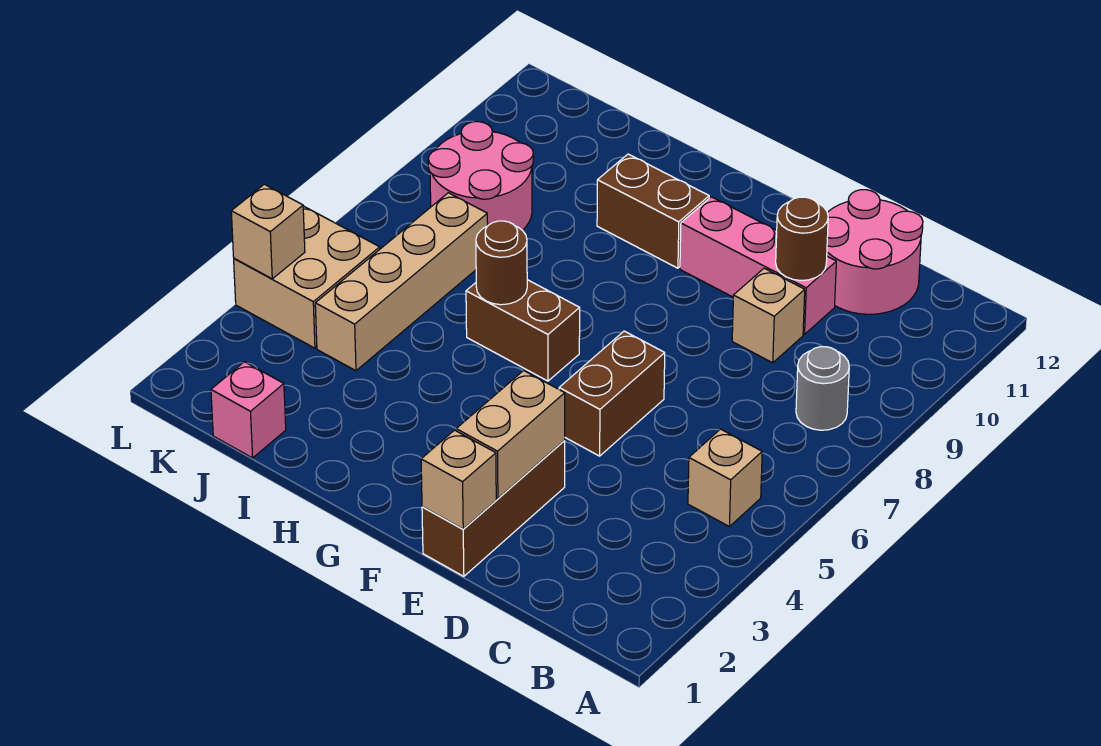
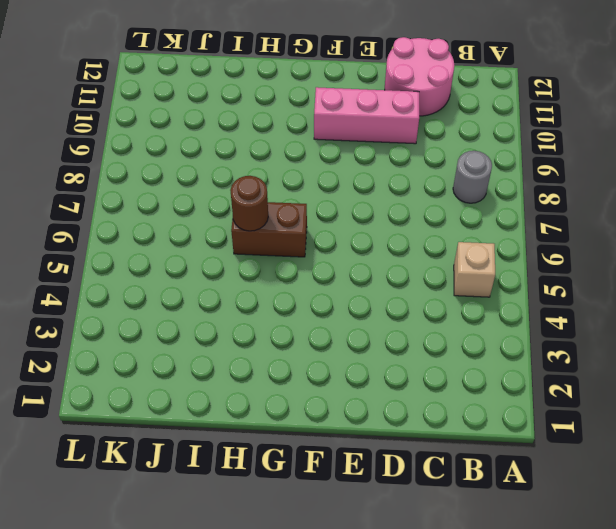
none -> tan brick D9 level 1
none -> brown brick E1:E3 level 1
none -> brown brick E5:E6 level 1

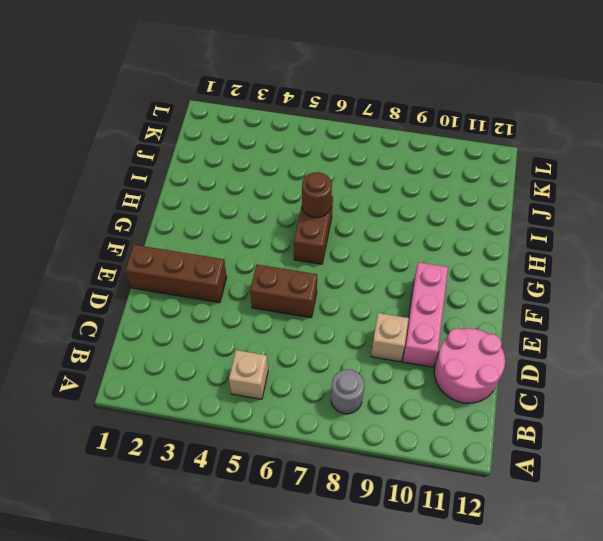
none -> brown brick G10:H10 level 1
none -> pink brick J1 level 1
none -> tan brick J4:J7 level 1

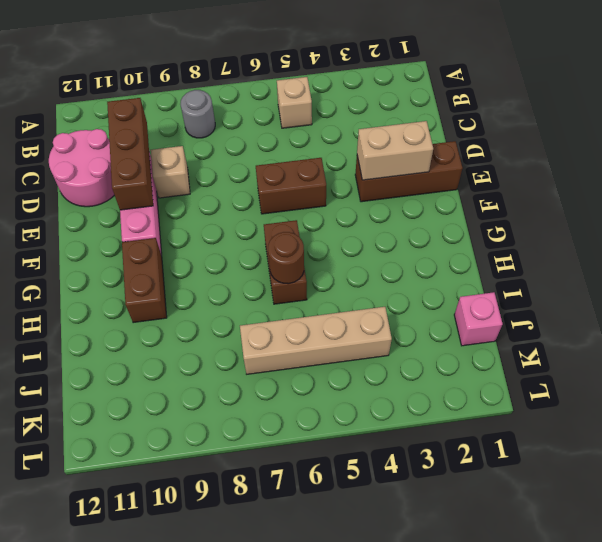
brown brick C10:E10 level 2 -> brown round brick D10 level 2
none -> pink round brick J8:K9 level 1
none -> tan brick K4:L5 level 1
none -> tan brick E1 level 2

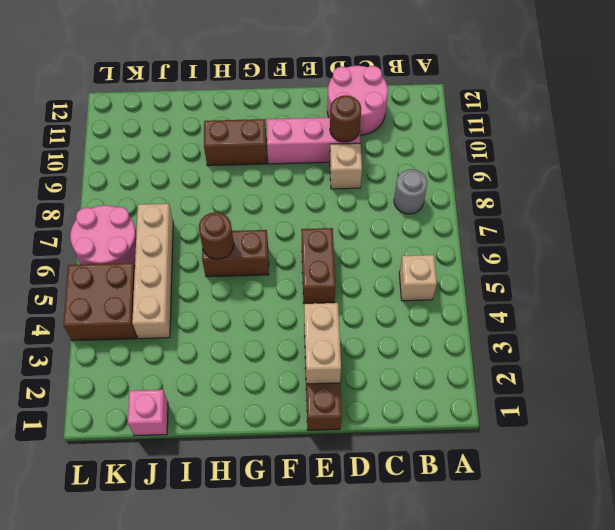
brown brick K4:L5 level 1 -> tan brick K4:L5 level 1
pink round brick K6:L7 level 1 -> pink round brick J8:K9 level 1
none -> tan brick E1 level 2
none -> tan brick L4 level 2

